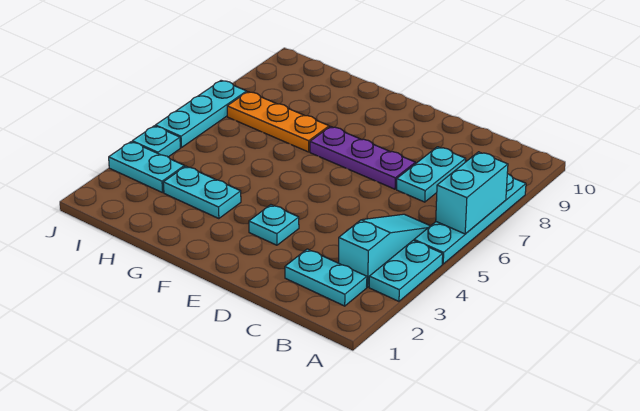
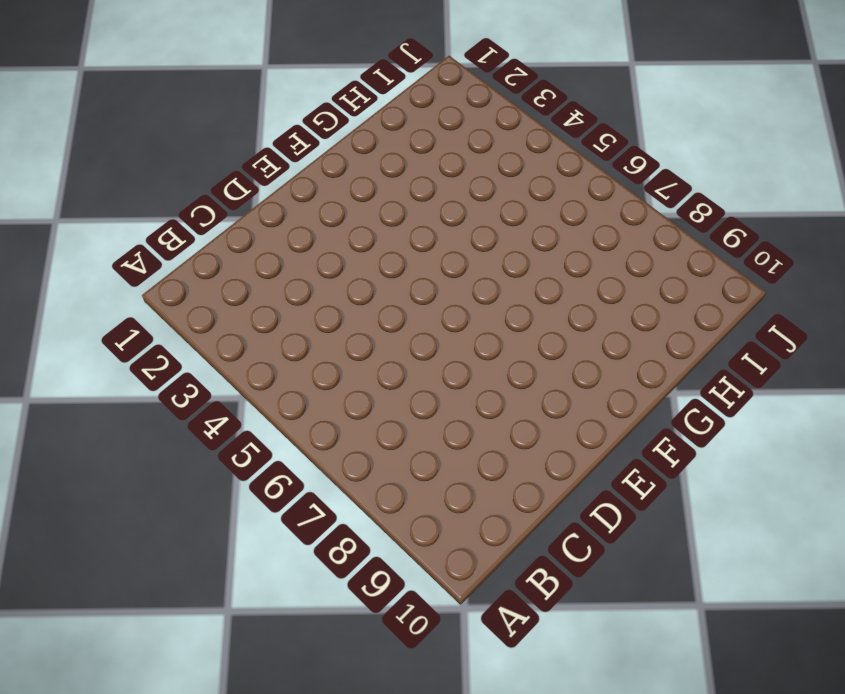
none -> cyan plate A3:A4 level 1
none -> cyan plate A5:A8 level 1
none -> cyan plate B2:C2 level 1

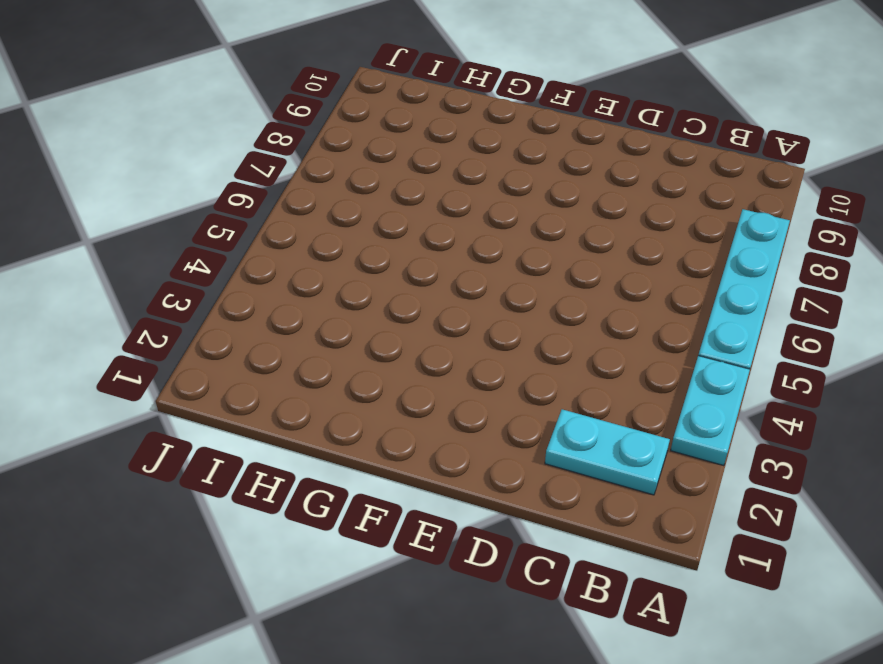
none -> cyan slope B3:B5 level 1 top 3
none -> cyan plate C7:C8 level 1
none -> purple plate D7:F7 level 1

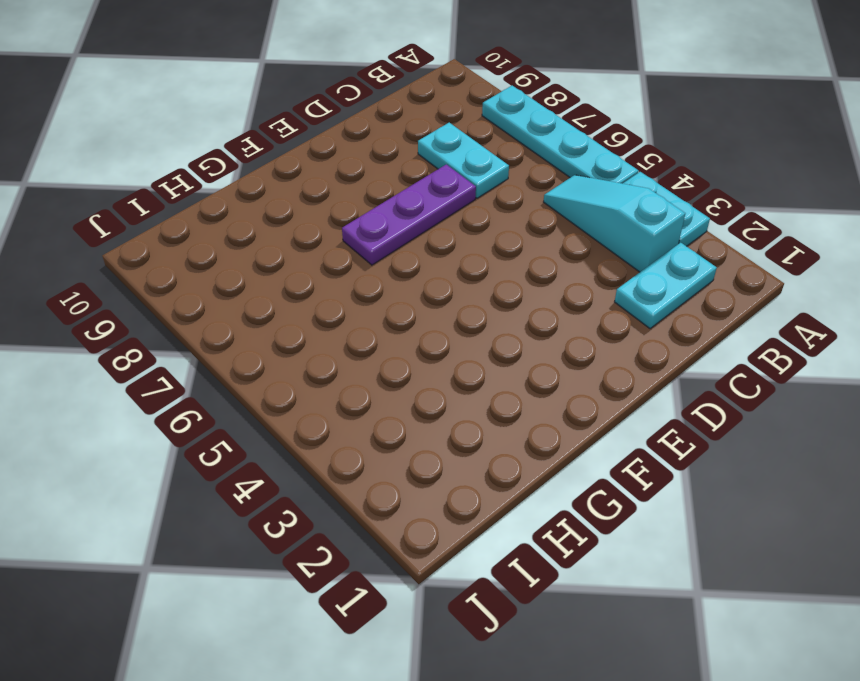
none -> cyan plate E3 level 1
none -> cyan plate G3:H3 level 1
none -> orange plate G7:I7 level 1

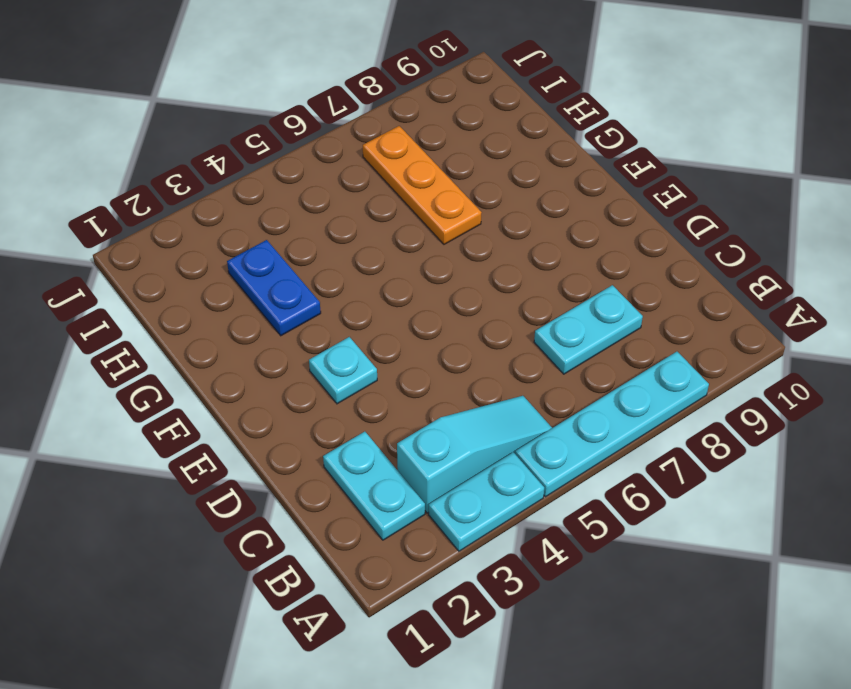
blue plate G3:H3 level 1 -> cyan plate G3:H3 level 1
none -> purple plate D7:F7 level 1
none -> cyan plate I3:J3 level 1
none -> cyan plate J4 level 1

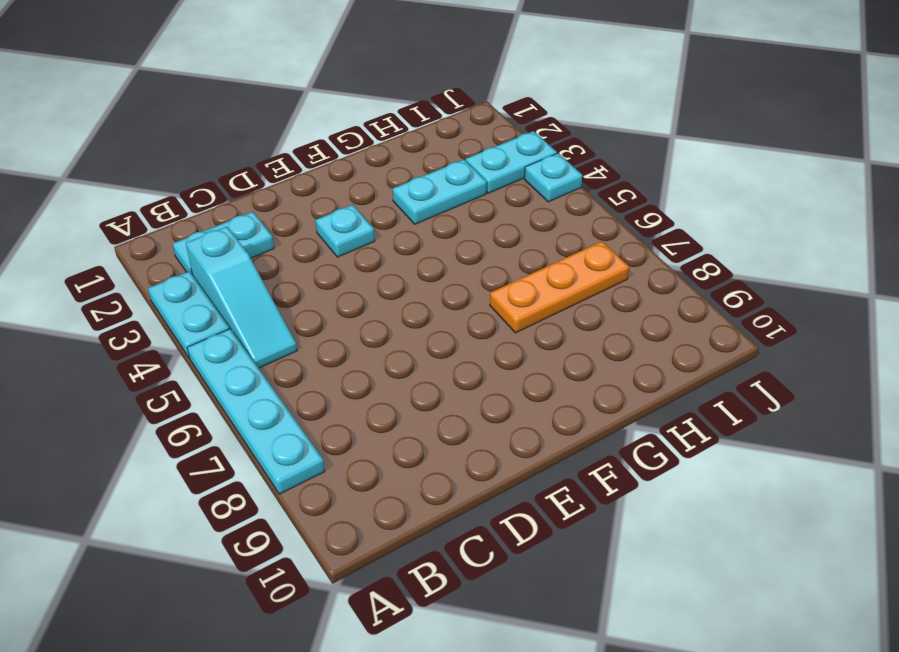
none -> cyan plate C7:C8 level 1
none -> purple plate D7:F7 level 1
none -> cyan plate J5:J7 level 1

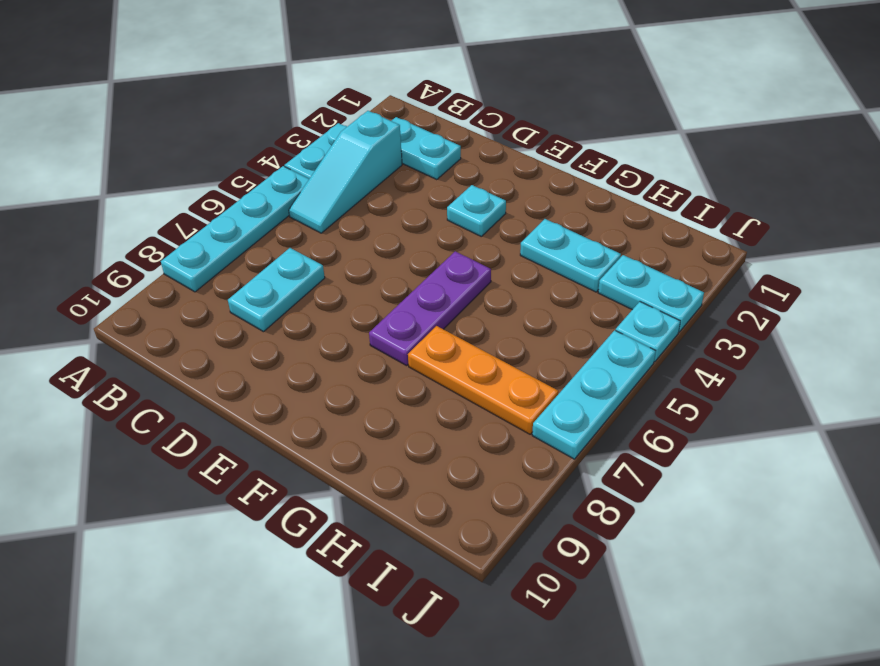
purple plate F5:F7 level 1 -> purple plate D7:F7 level 1
none -> cyan brick A6:A7 level 2

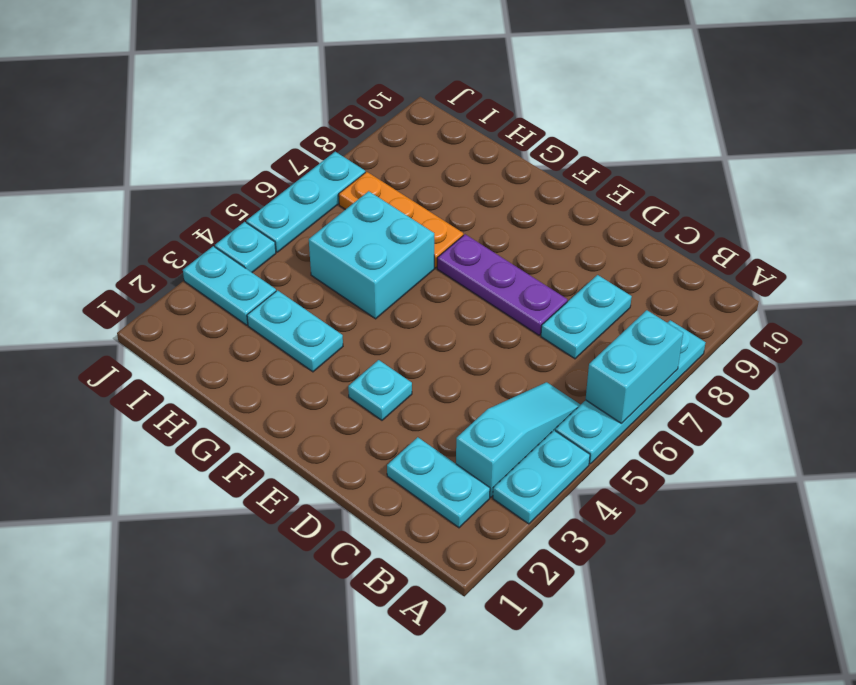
cyan brick G5:H6 level 1 -> none

